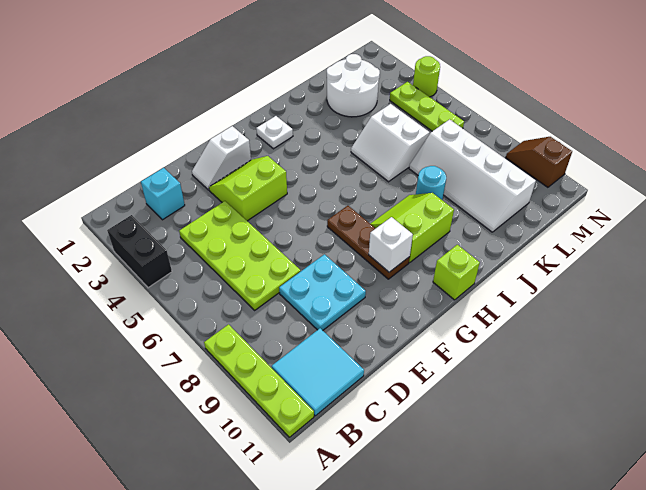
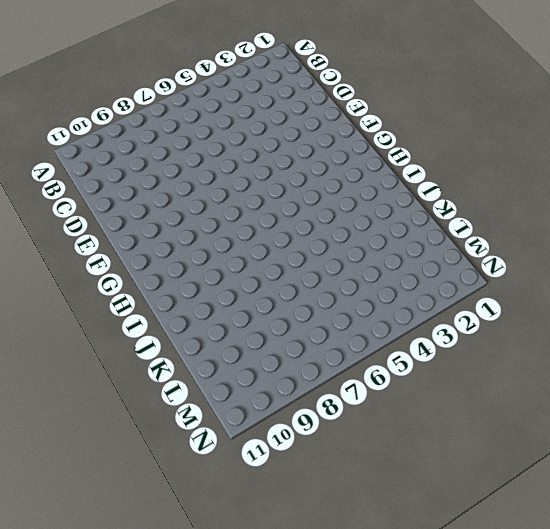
none -> black brick A3:A4 level 1
none -> lime plate A8:A11 level 1
none -> cyan tile B10:C11 level 1

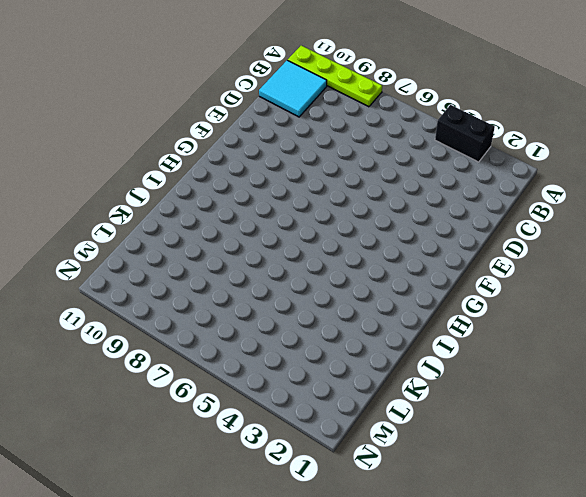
none -> cyan brick C2 level 1
none -> lime plate C4:D7 level 1
none -> cyan plate D8:E9 level 1

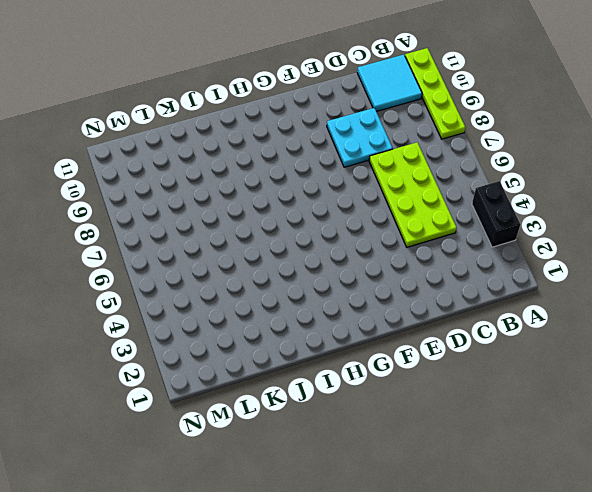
none -> cyan brick C2 level 1
none -> white slope E2:F2 level 1 top F
none -> lime slope E3:F4 level 1 top 4

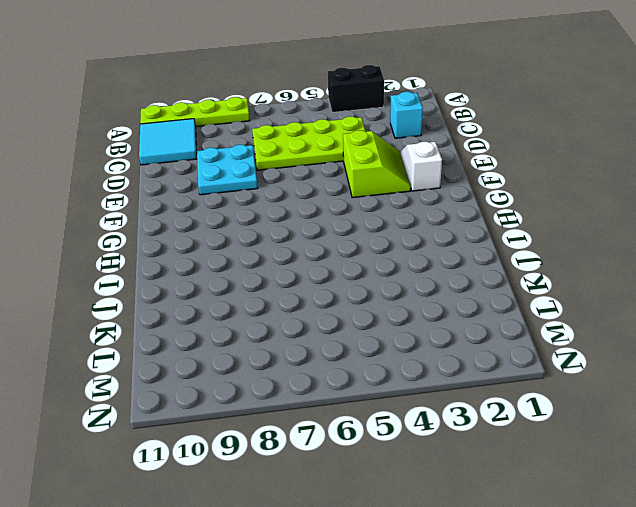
none -> brown plate G7:G9 level 1
none -> white plate H2 level 1
none -> lime slope H8:I9 level 1 top 9

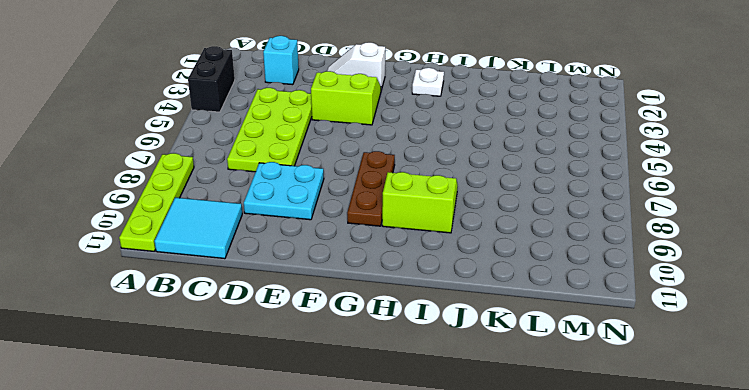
none -> lime brick H11 level 1
none -> white slope J5:K6 level 1 top K
none -> cyan round brick J8 level 1

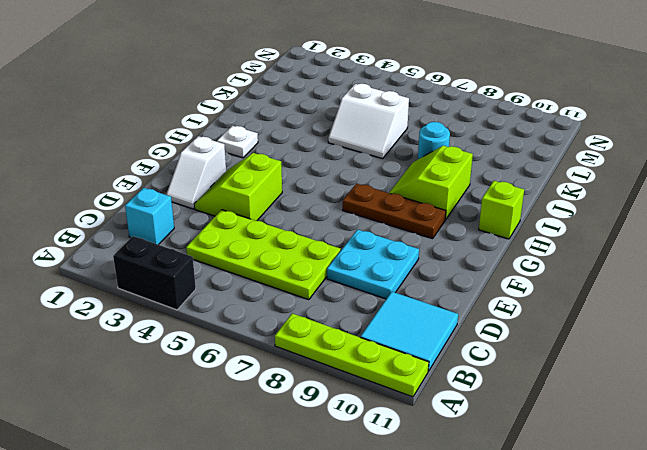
none -> white round brick K2:L3 level 1
none -> white slope K7:L10 level 1 top L
none -> lime plate M4:M6 level 1

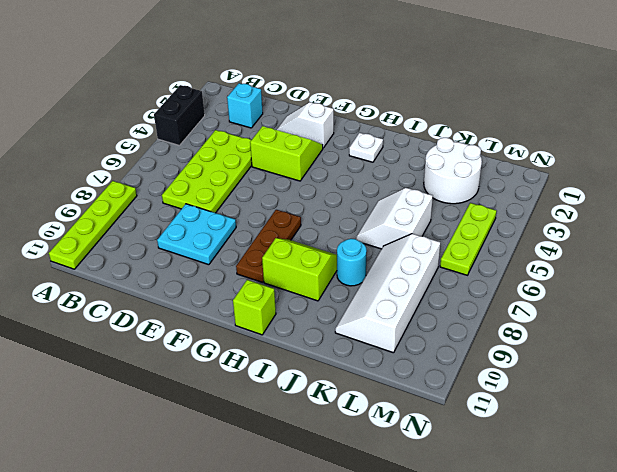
none -> cyan tile B10:C11 level 1
none -> lime round brick N4 level 1
none -> brown slope N9:N10 level 1 top 10

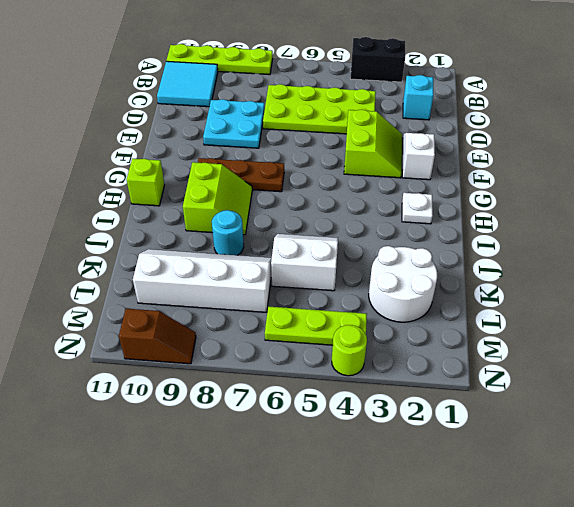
none -> white brick G9 level 2

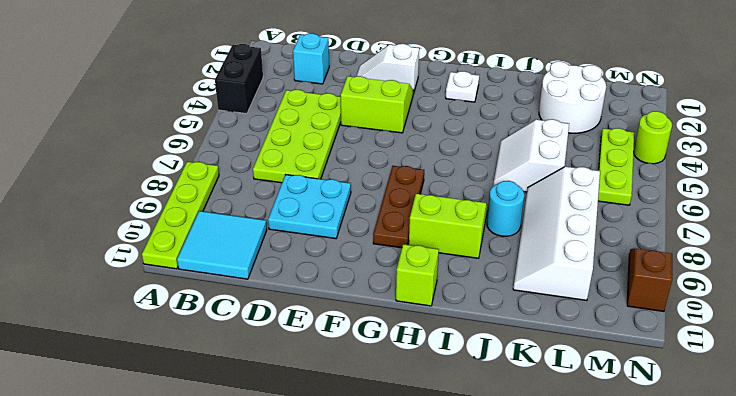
none -> white brick G9 level 2

